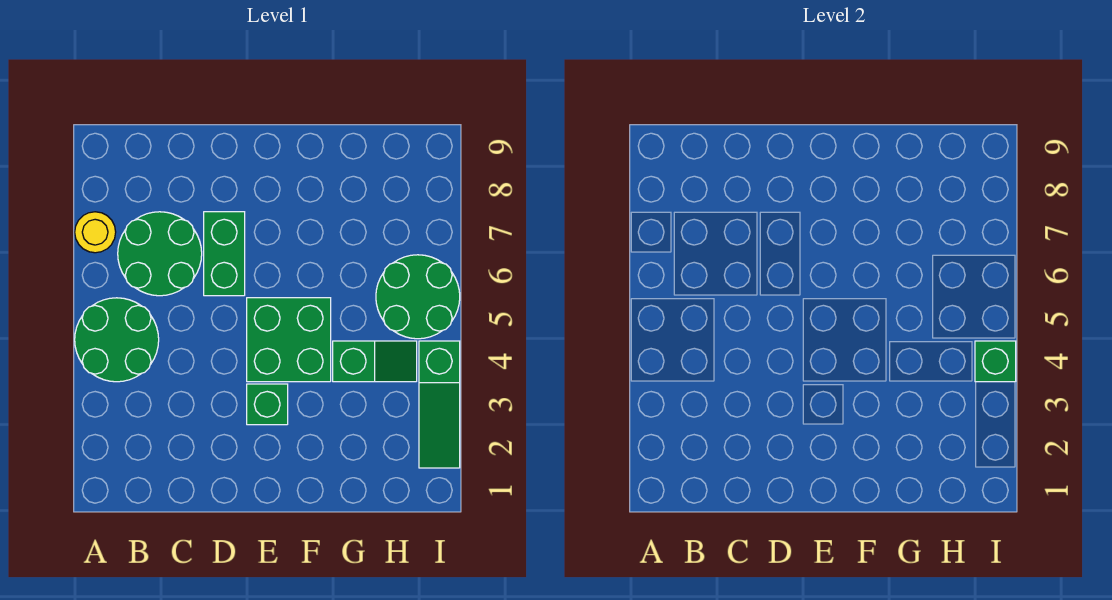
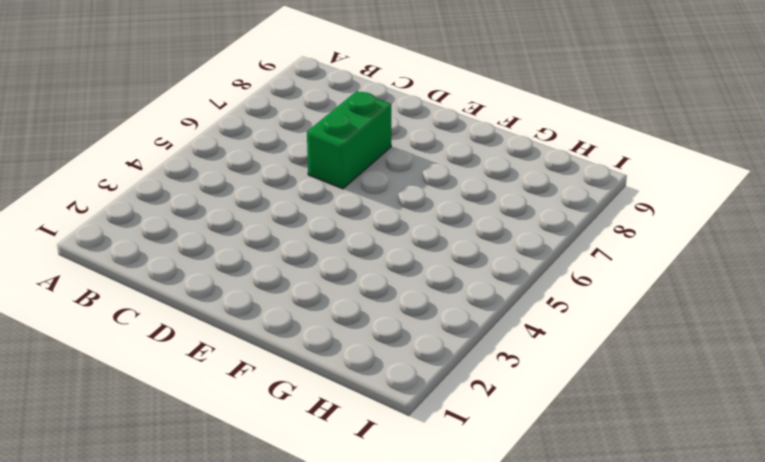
none -> green round brick A4:B5 level 1
none -> yellow round brick A7 level 1

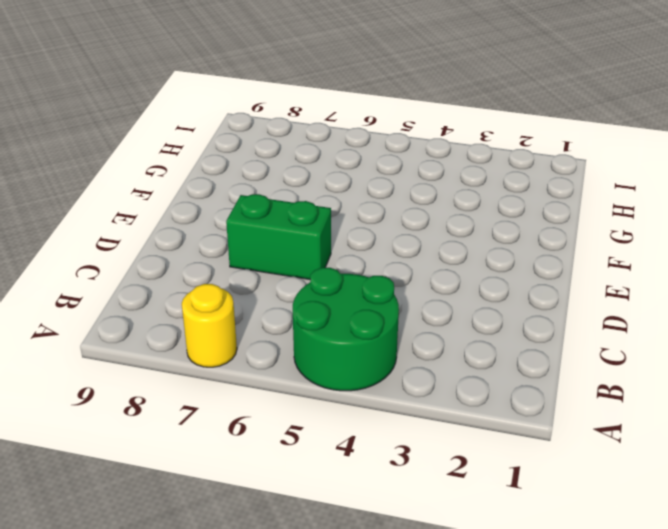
none -> green round brick B6:C7 level 1
none -> green brick E3 level 1

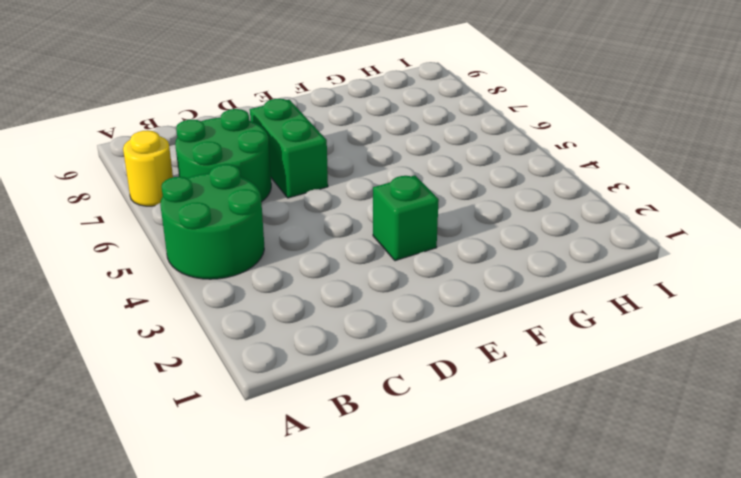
none -> green brick E4:F5 level 1
none -> green slope G4:H4 level 1 top G

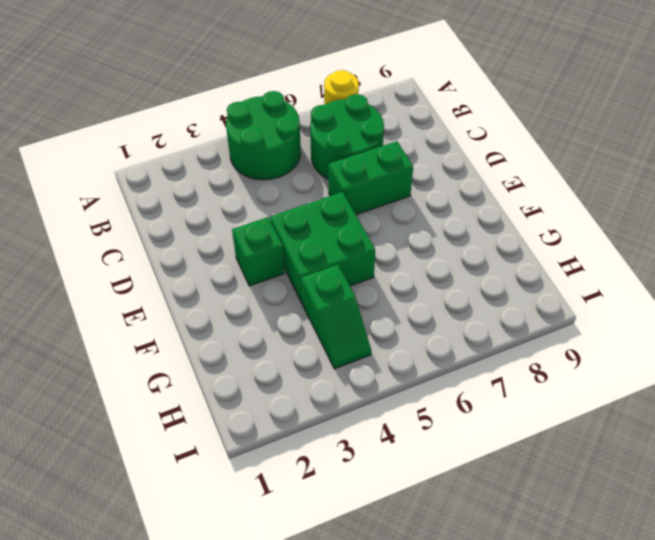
none -> green round brick H5:I6 level 1
none -> green slope I2:I4 level 1 top 4

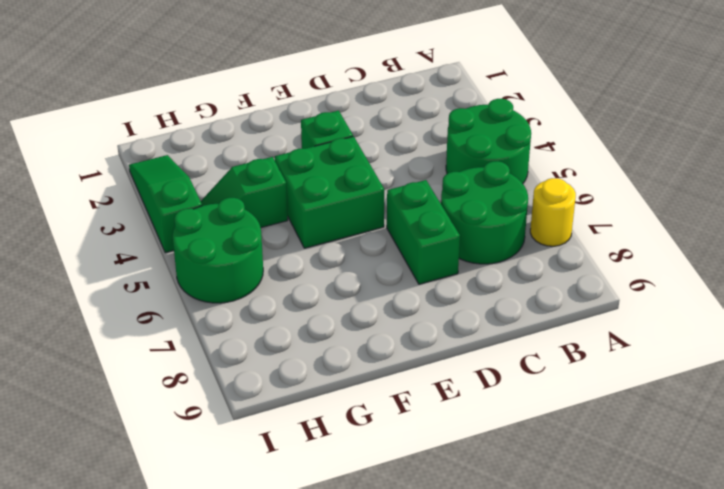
none -> green brick I4 level 2

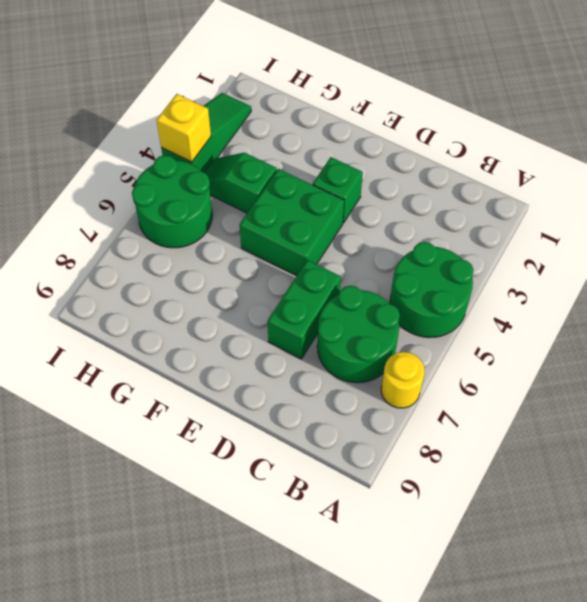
yellow brick I4 level 2 -> green brick I4 level 2

